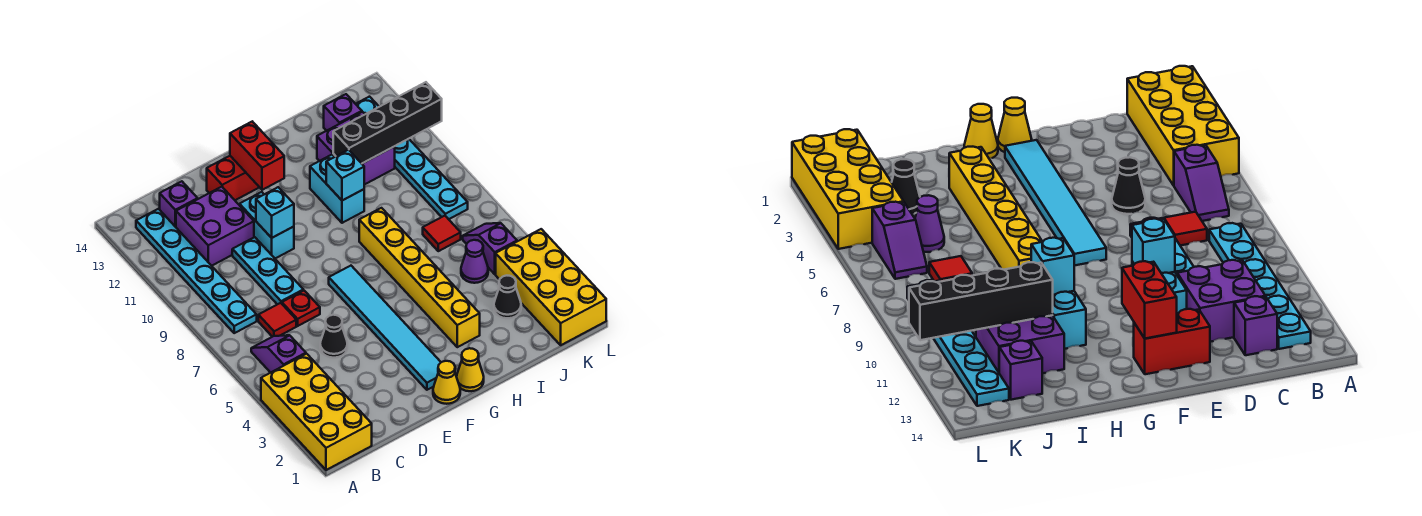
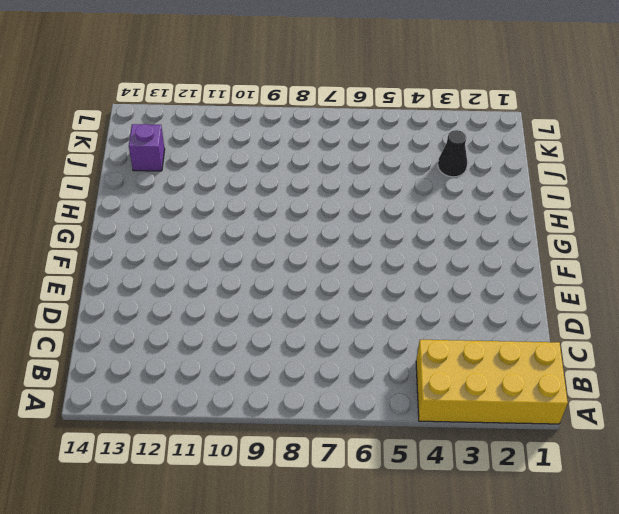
none -> purple slope B5:B6 level 1 top 5
none -> cyan plate B8:B13 level 1
none -> red tile C7 level 1

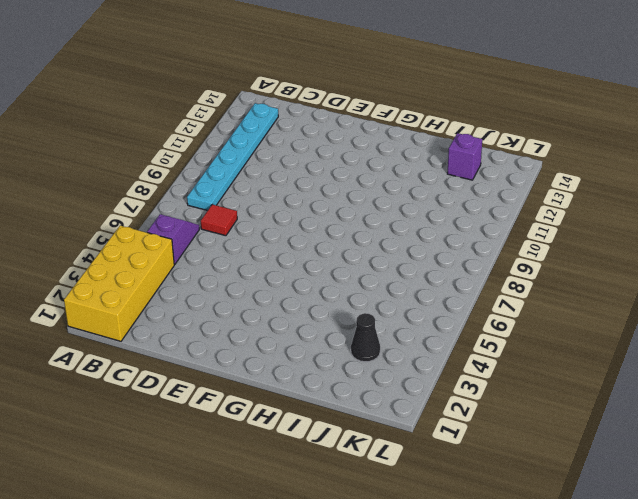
none -> purple brick C11:D12 level 1
none -> purple brick C13 level 1
none -> black cone D5 level 1

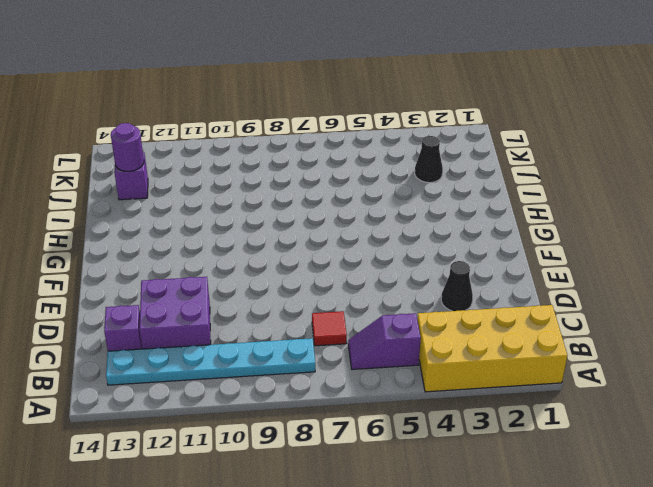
black cone D3 level 1 -> black cone D5 level 1
purple round brick J13 level 2 -> none
none -> red plate D7 level 1
none -> cyan plate D8:D10 level 1
none -> cyan brick E10:E11 level 1

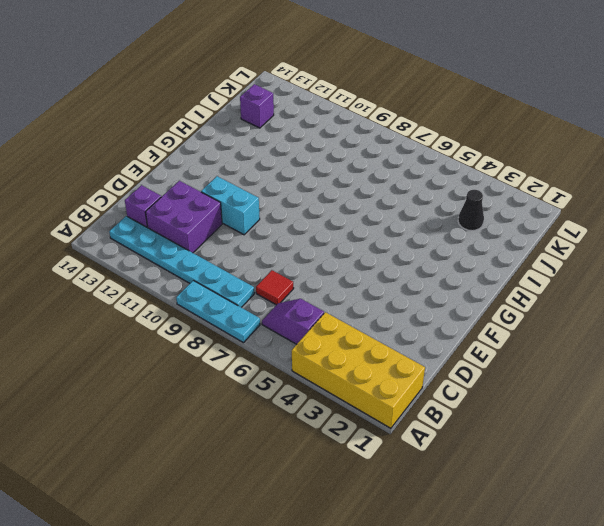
cyan plate A7:A9 level 1 -> cyan plate D8:D10 level 1
none -> black cone D5 level 1
none -> red plate D7 level 1
none -> red brick E13:F13 level 1

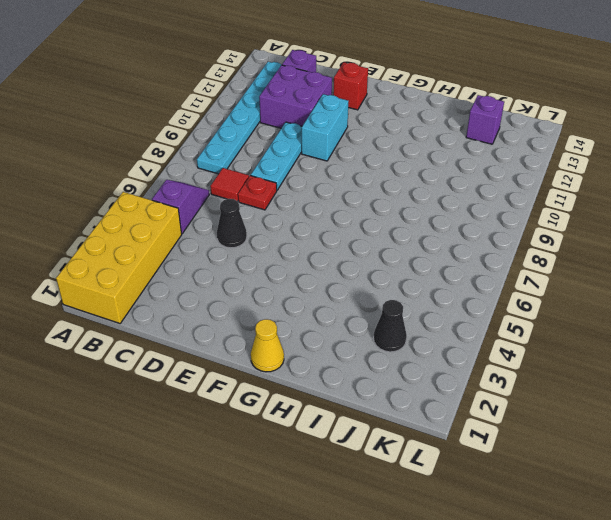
red brick E13 level 1 -> red brick E13:F13 level 1
none -> yellow cone F1 level 1
none -> cyan tile F2:F7 level 1
none -> yellow brick H3:H8 level 1

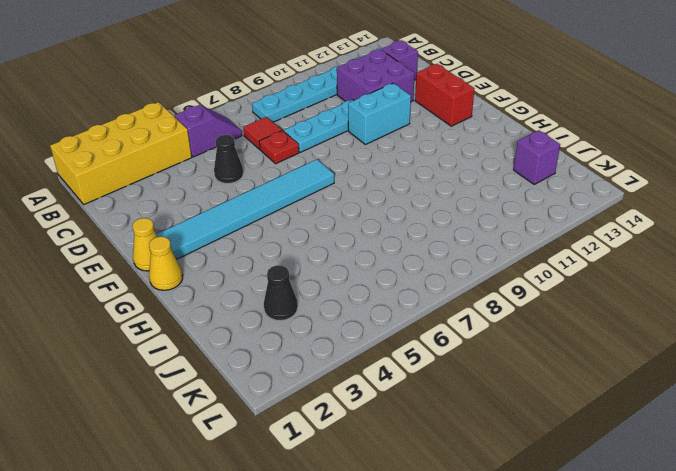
none -> yellow brick H3:H8 level 1
none -> cyan brick H10:H11 level 1
none -> purple brick I11:J12 level 1

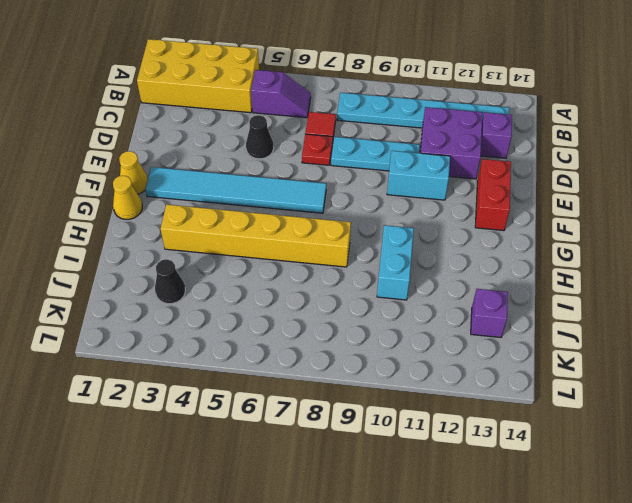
cyan brick H10:I10 level 1 -> cyan brick H10:H11 level 1
none -> purple brick I11:J12 level 1
none -> purple cone J5 level 1
none -> red tile J7 level 1

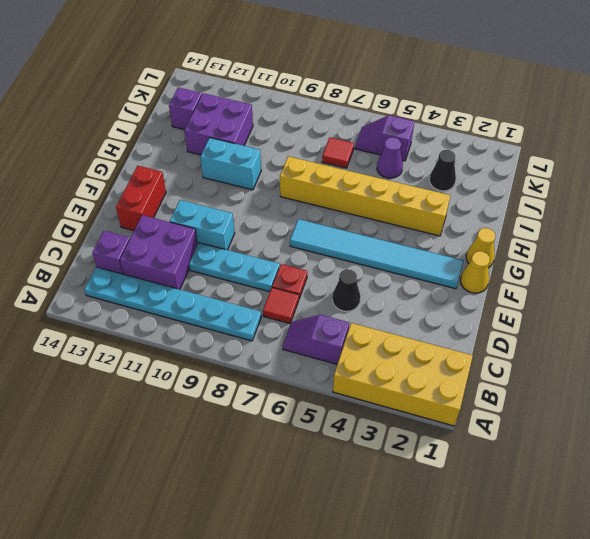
none -> yellow brick K1:L4 level 1
none -> cyan plate K8:K13 level 1
none -> cyan brick E10 level 2

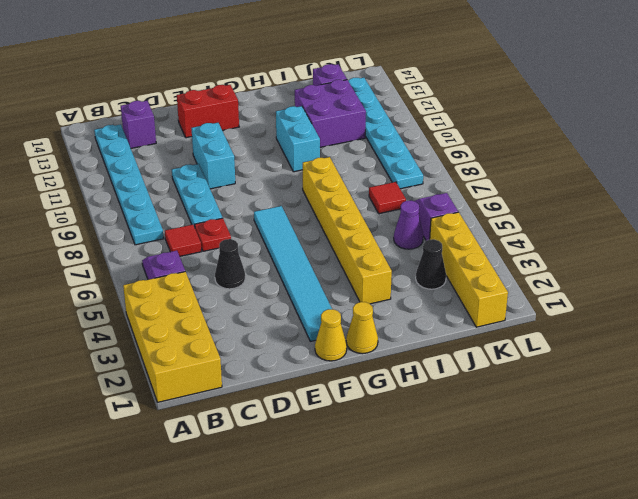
yellow brick K1:K4 level 1 -> yellow brick K1:L4 level 1
none -> purple brick C11:D12 level 1
none -> cyan brick E10 level 2
none -> red brick F12:F13 level 2

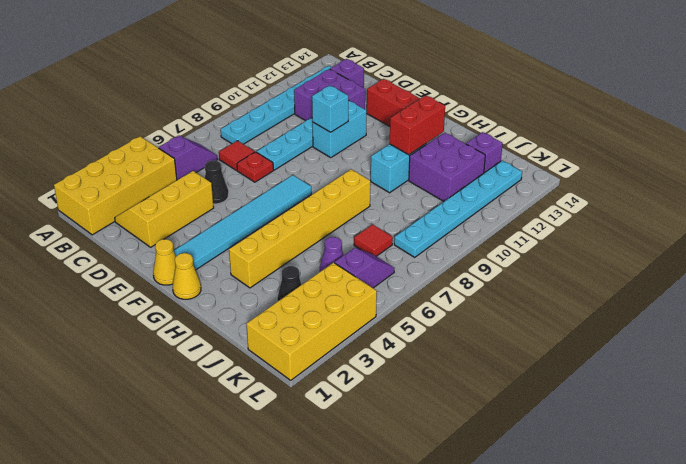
yellow slope C2:D4 level 1 top D -> none
red brick H11:H12 level 2 -> red brick F12:F13 level 2
none -> cyan brick H10 level 2
none -> black brick I11:L11 level 2

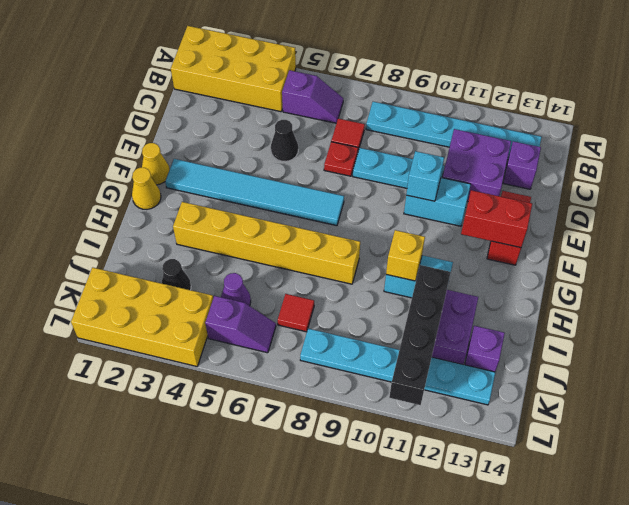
yellow brick H10 level 2 -> cyan brick H10 level 2

